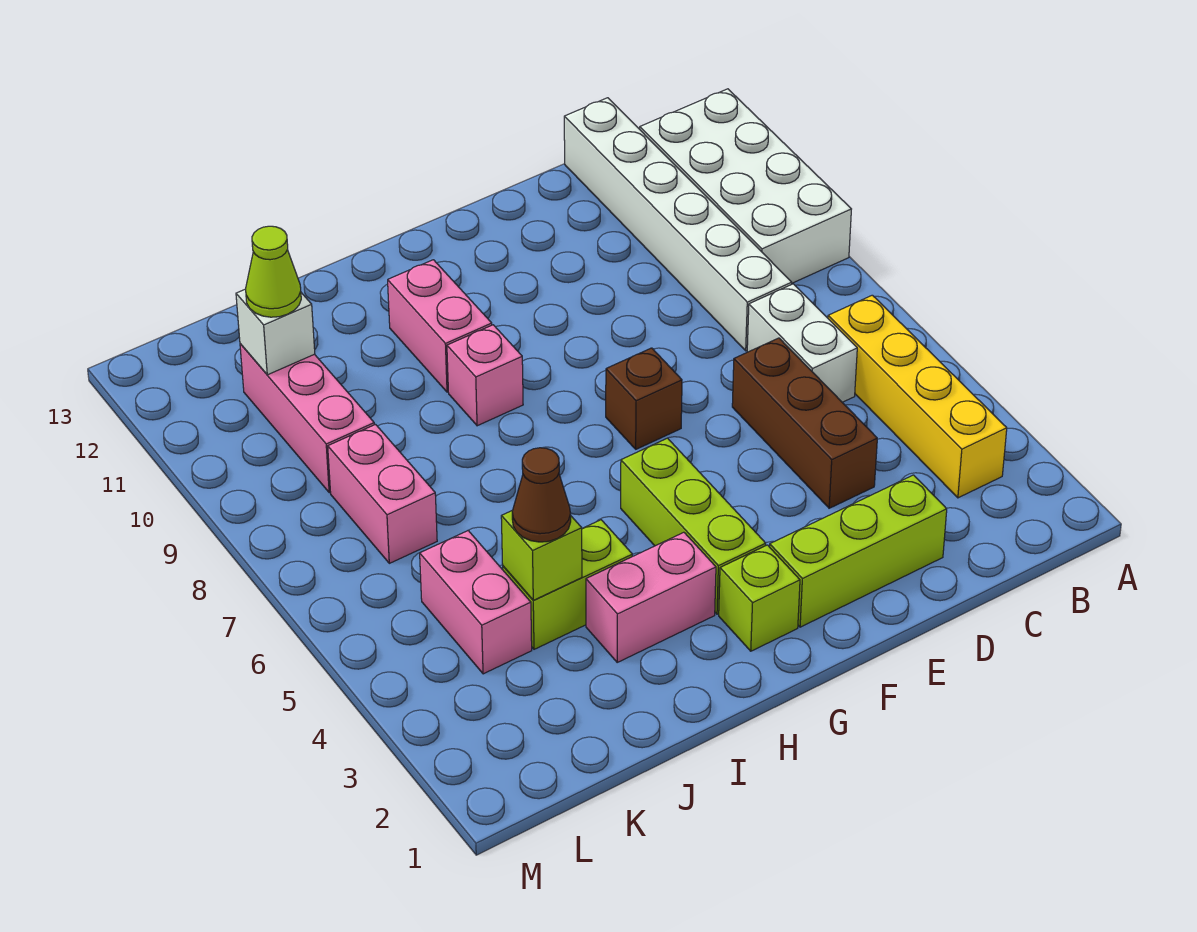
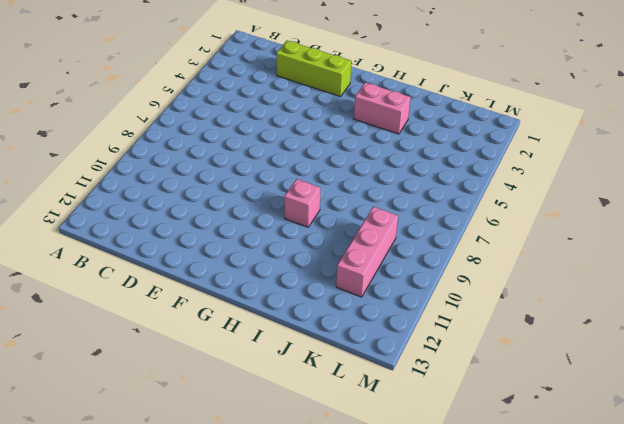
none -> white brick A9:B12 level 1
none -> yellow brick B3:B6 level 1
none -> white brick C6:C7 level 1

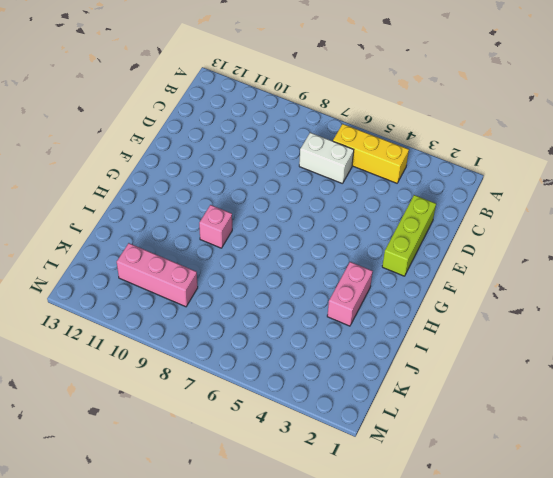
yellow brick B4:B6 level 1 -> yellow brick B3:B6 level 1
none -> white brick A9:B12 level 1
none -> white brick C8:C13 level 1
none -> brown brick D4:D6 level 1

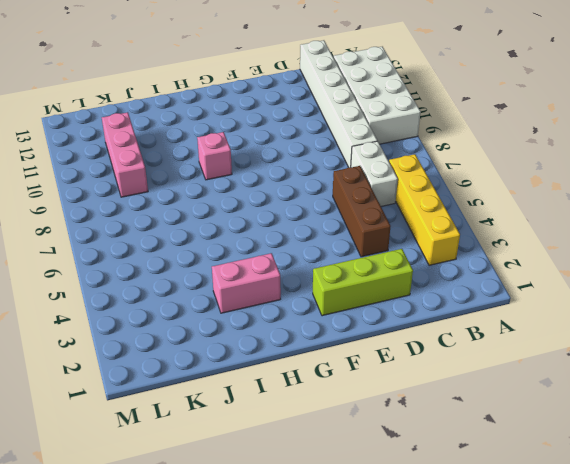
none -> brown brick F7 level 1
none -> lime brick G2 level 1
none -> lime brick G3:G5 level 1

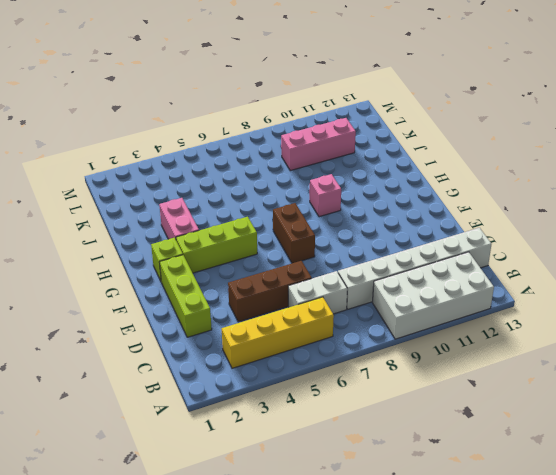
brown brick F7:G7 level 1 -> brown brick F7 level 1
none -> pink brick H10:H11 level 1
none -> lime brick I4:J4 level 1
none -> pink brick K4:K5 level 1

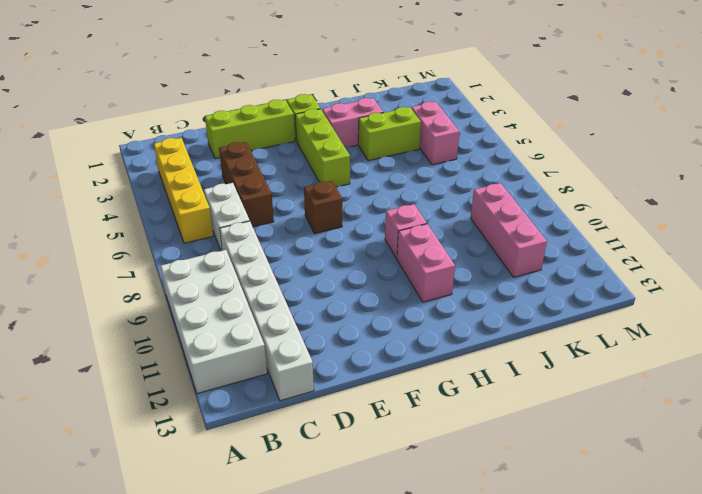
none -> pink brick K7:K8 level 1
none -> lime brick J4 level 2
none -> white brick K11 level 2

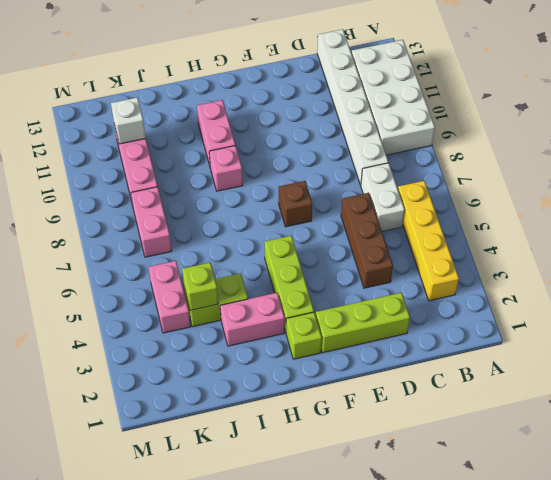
none -> brown cone J4 level 3
none -> lime cone K11 level 3

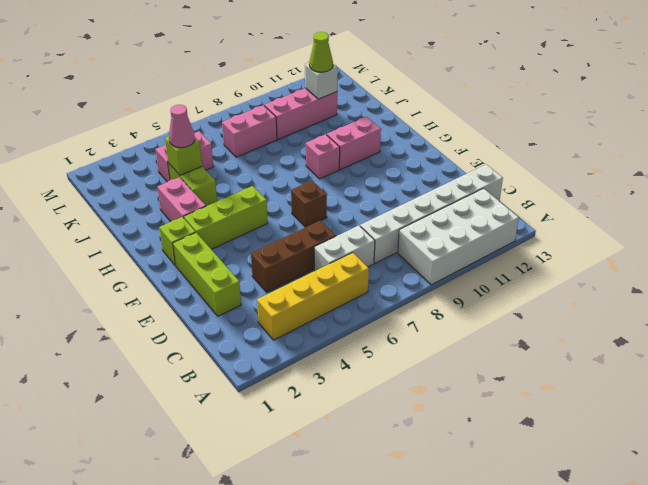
pink cone J4 level 3 -> brown cone J4 level 3

